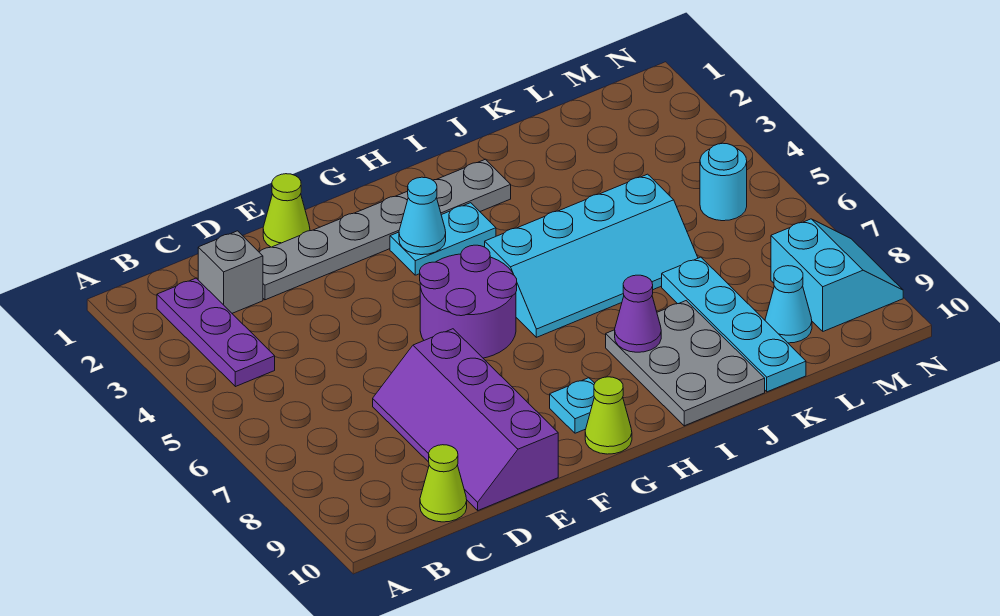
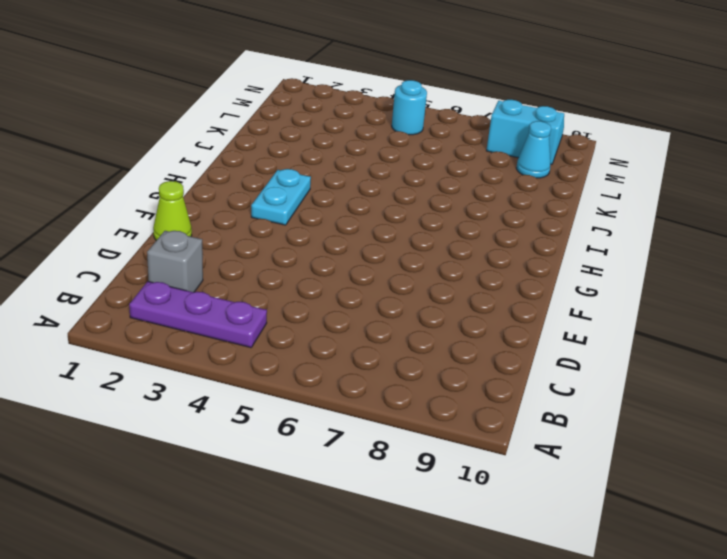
none -> lime cone C10 level 1
none -> grey plate D2:I2 level 1
none -> purple slope D7:E10 level 1 top E

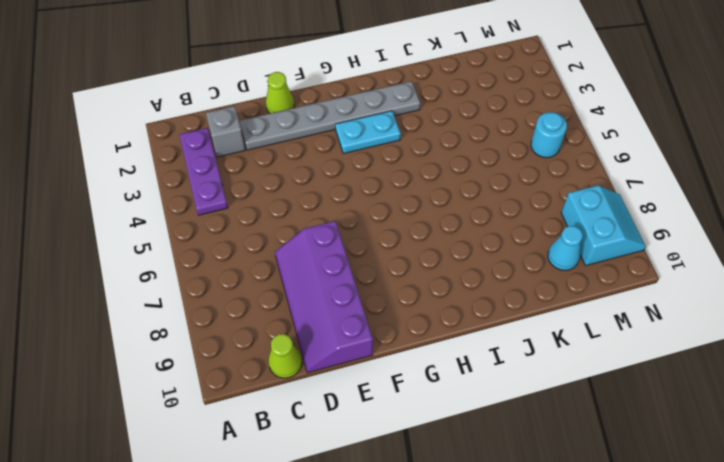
none -> purple round brick F5:G6 level 1
none -> cyan plate G9 level 1
none -> lime cone G10 level 1

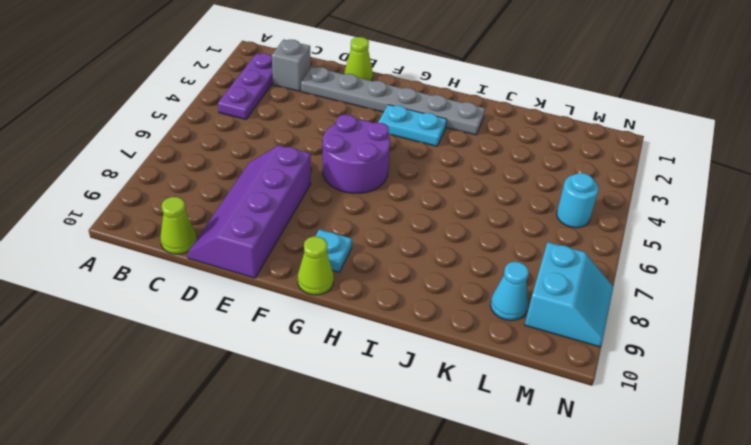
none -> cyan slope H5:K6 level 1 top 5
none -> grey plate I8:J10 level 1
none -> cyan plate K7:K10 level 1

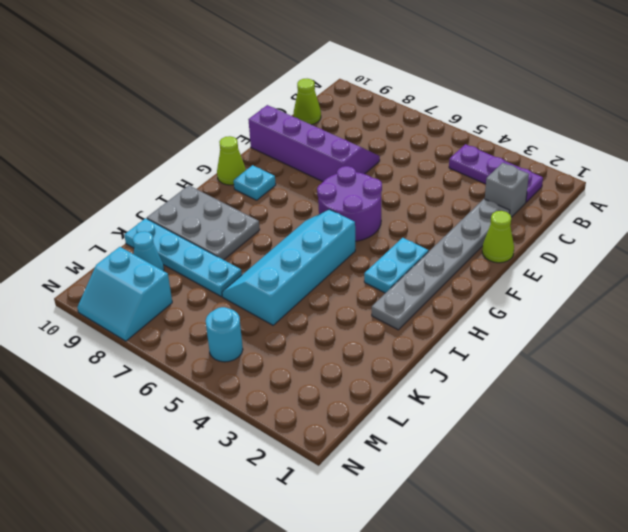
none -> cyan cone G3 level 2
none -> purple cone I8 level 2

